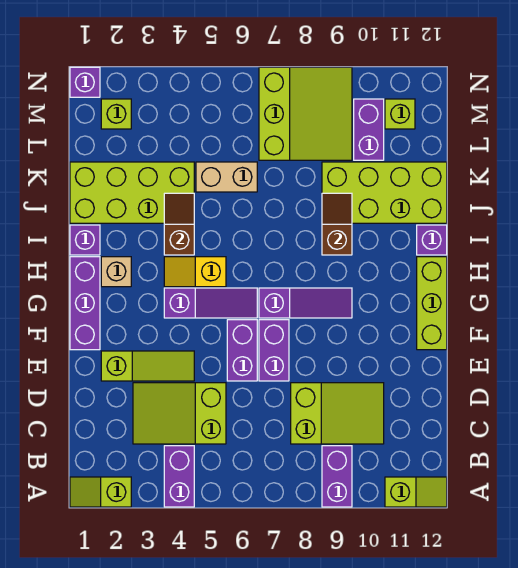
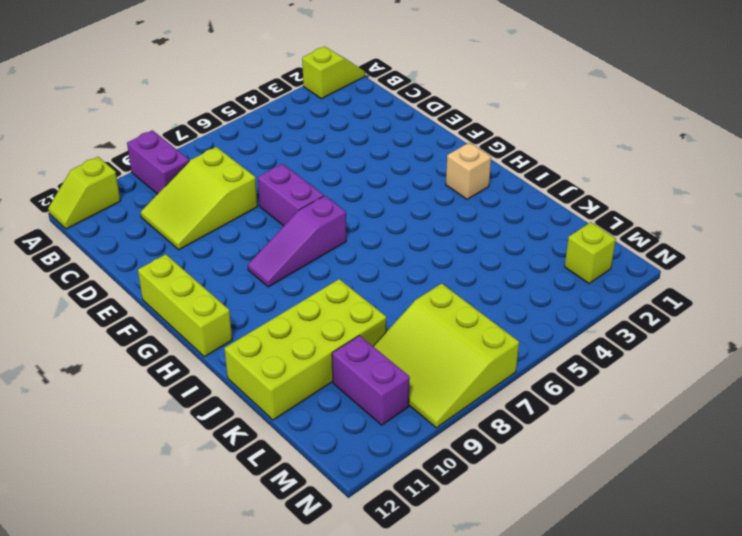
none -> purple brick A4:B4 level 1
none -> lime slope C3:D5 level 1 top 5
none -> lime slope E2:E4 level 1 top 2

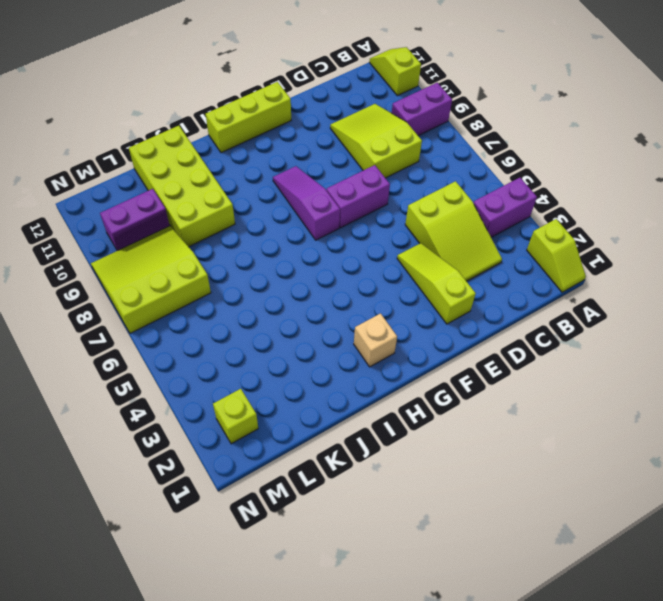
none -> purple brick E6:F6 level 1
none -> purple brick F1:H1 level 1
none -> purple slope G4:G6 level 1 top 4

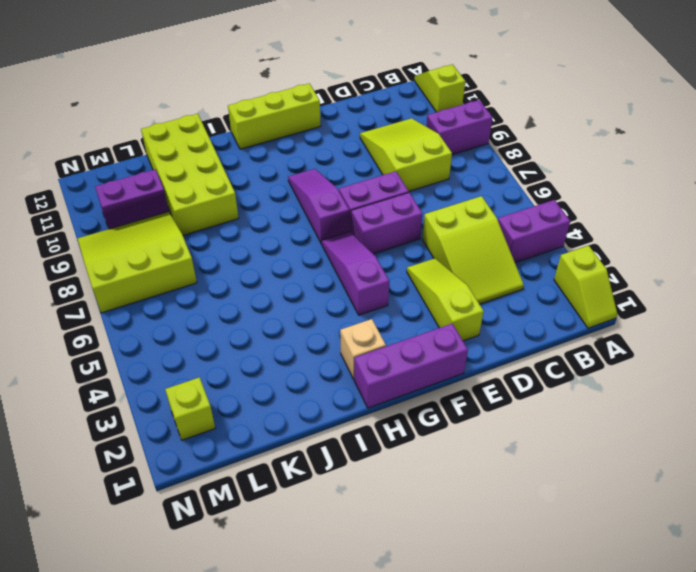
none -> yellow slope H4:H5 level 1 top 5
none -> purple brick I1 level 1
none -> purple brick I12 level 1

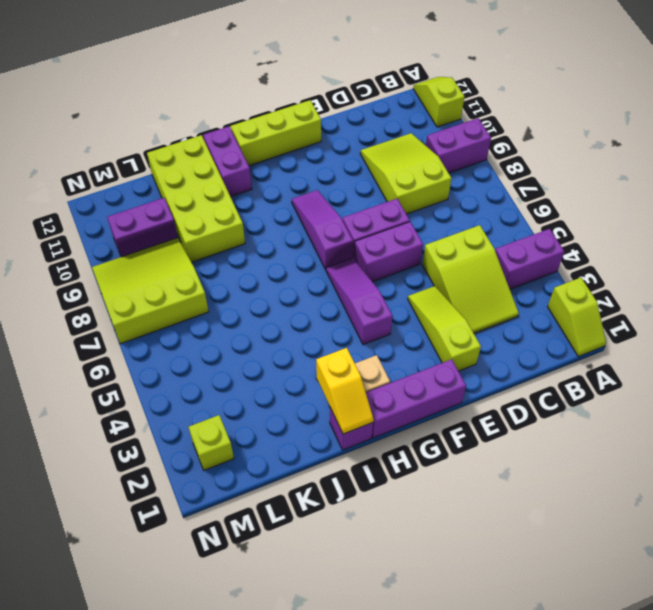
yellow slope I1:I2 level 2 top 2 -> yellow slope H4:H5 level 1 top 5
purple brick I11:I12 level 1 -> purple brick I12 level 1
none -> lime brick J1:K4 level 1
none -> tan brick K5:K6 level 1
none -> lime brick M11 level 1

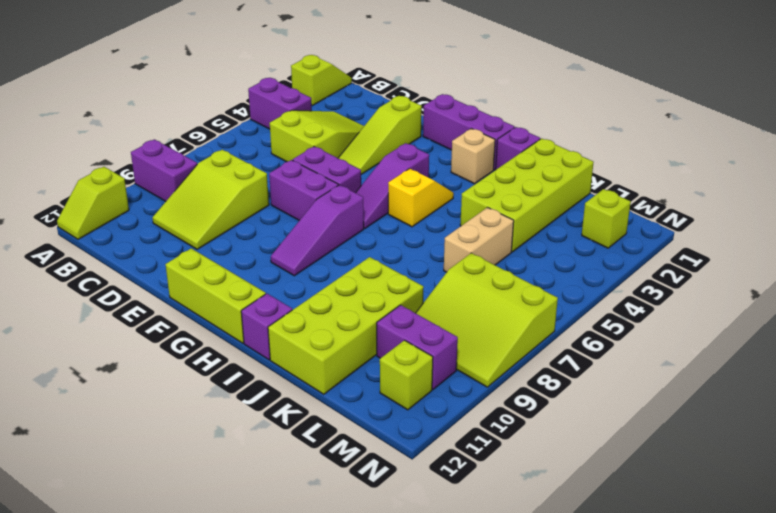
none -> purple brick N1 level 1
none -> brown slope I4:J4 level 2 top I
none -> brown slope I9:J9 level 2 top I

